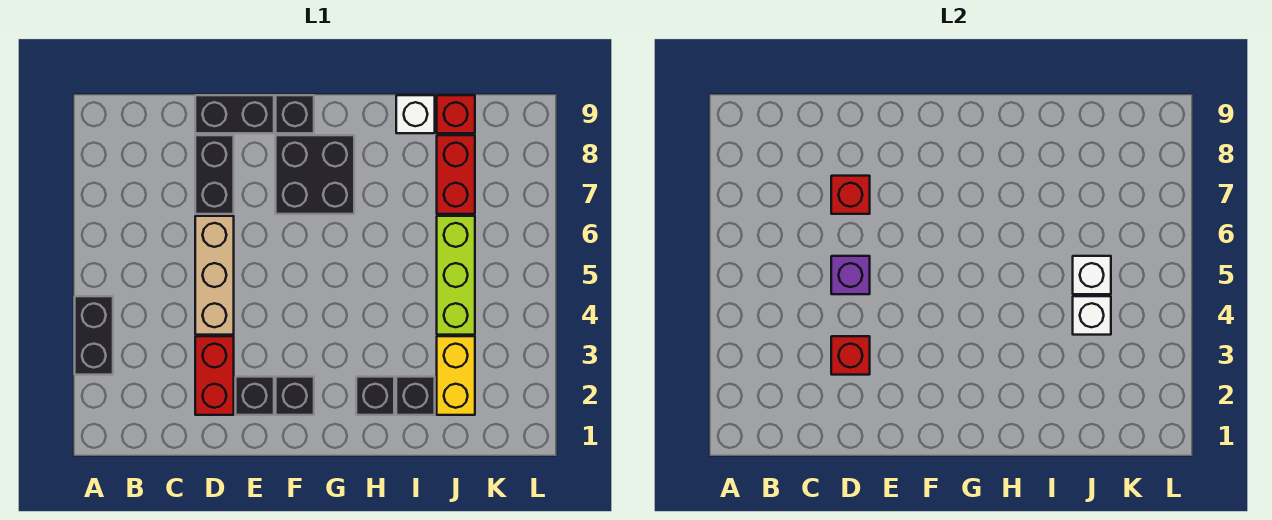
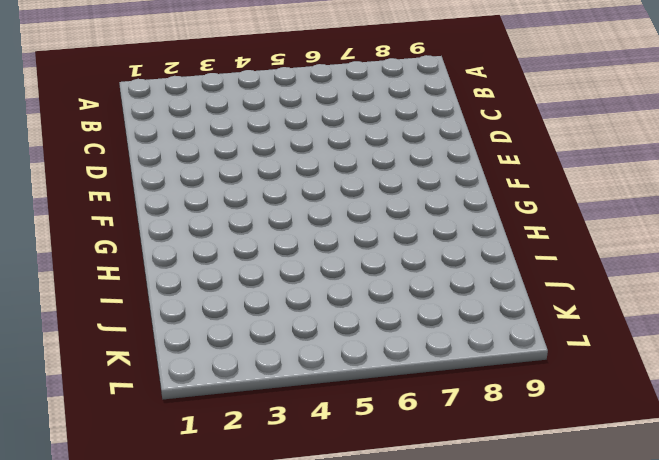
none -> black brick A3:A4 level 1
none -> red brick D2:D3 level 1
none -> tan brick D4:D6 level 1

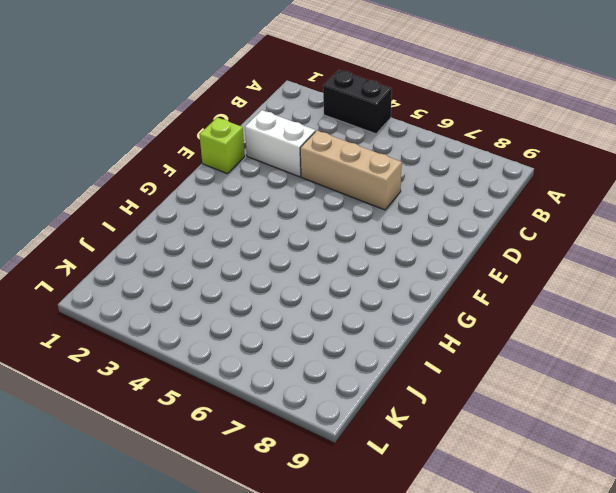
white brick D2:D3 level 1 -> red brick D2:D3 level 1
lime brick E1 level 1 -> none
none -> black brick D7:D8 level 1
none -> black brick D9:E9 level 1
none -> black brick E2 level 1

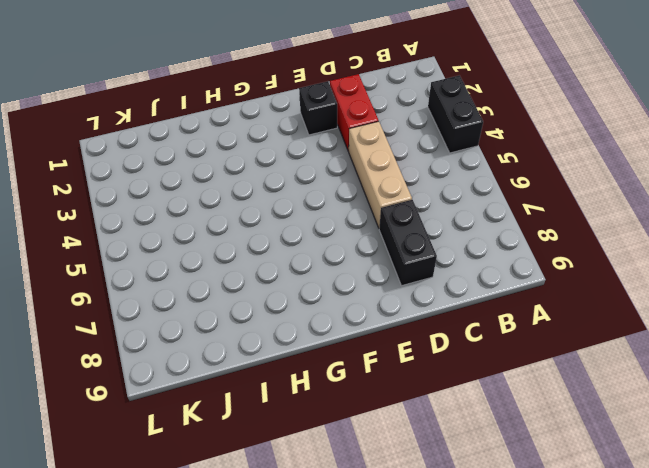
none -> black brick D9:E9 level 1
none -> black brick F2 level 1
none -> black brick F7:G8 level 1

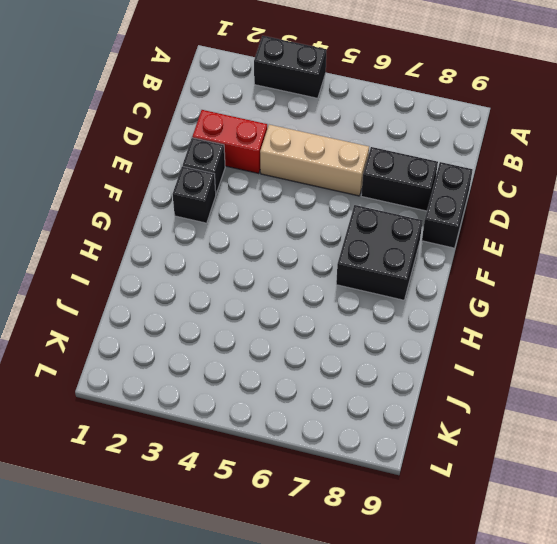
none -> black brick F9 level 1
none -> black brick H2 level 1
none -> black brick I2 level 1

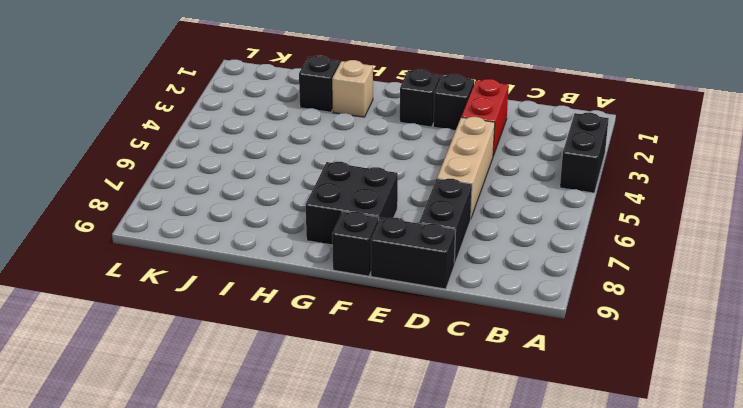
tan brick H2 level 1 -> black brick H2 level 1
none -> white brick I9 level 1
none -> yellow brick J2:J3 level 1
none -> lime brick J4:J6 level 1

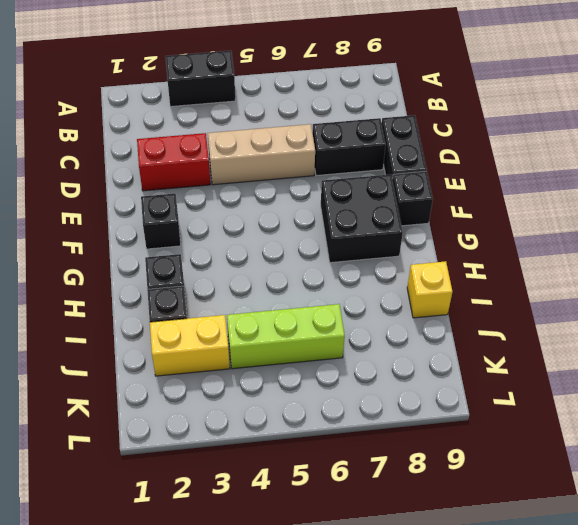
yellow brick I9 level 1 -> white brick I9 level 1
none -> black brick E2 level 1
none -> red brick J7:J8 level 1
none -> red brick J9 level 1

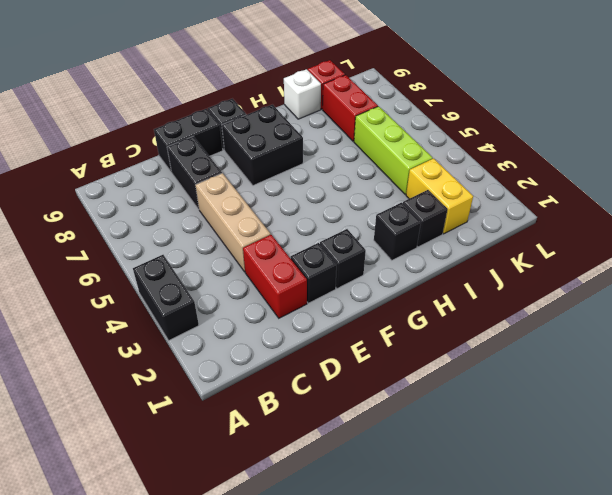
none -> red brick D3 level 2
none -> purple brick D5 level 2
none -> red brick D7 level 2

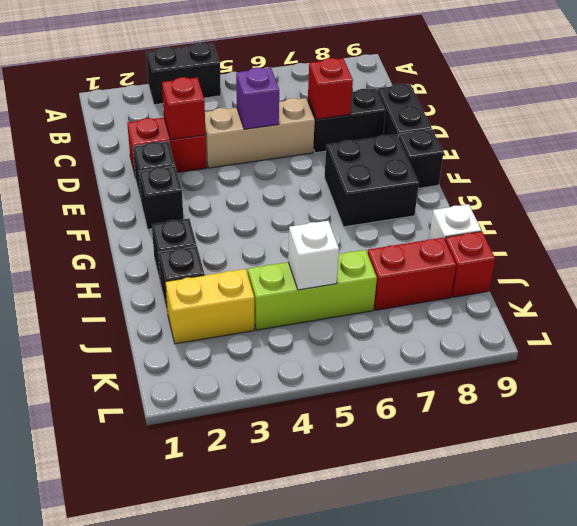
none -> white brick J4 level 2

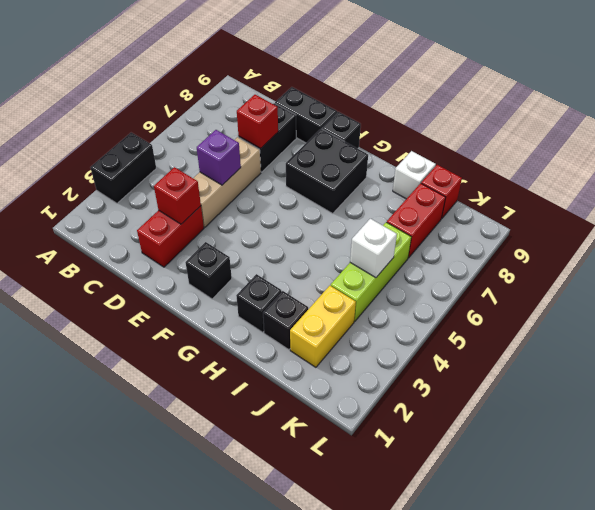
none -> black brick E2 level 1
none -> white brick J4 level 2

